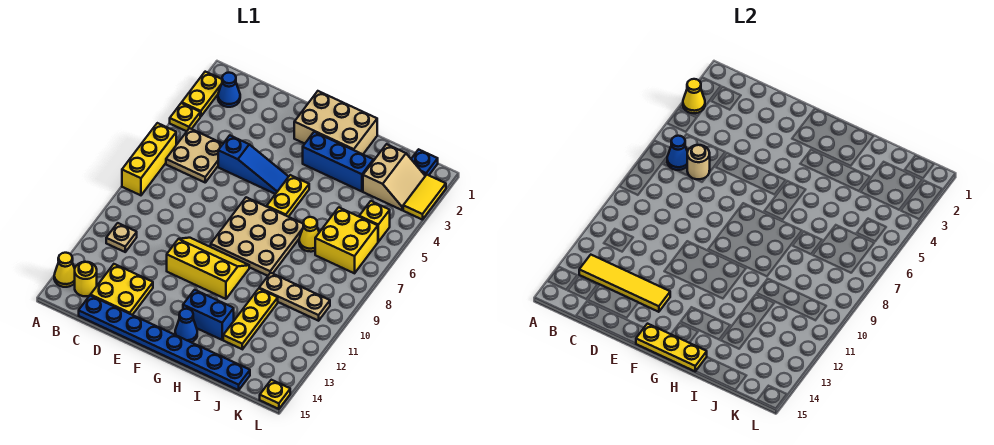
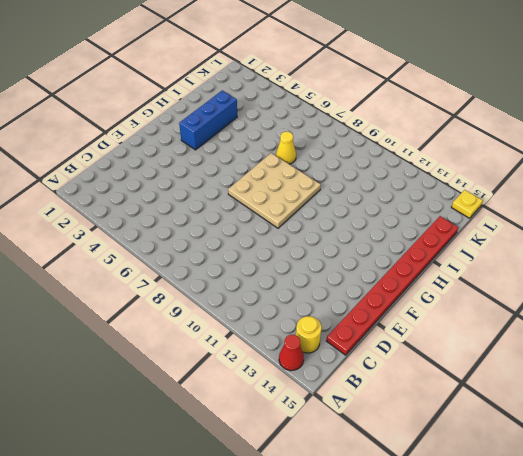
red cone A14 level 1 -> yellow cone A14 level 1
red plate C15:J15 level 1 -> blue plate C15:J15 level 1
none -> yellow plate A2:A3 level 1
none -> yellow plate A4 level 1
none -> yellow brick A6:A8 level 1
none -> blue cone B2 level 1

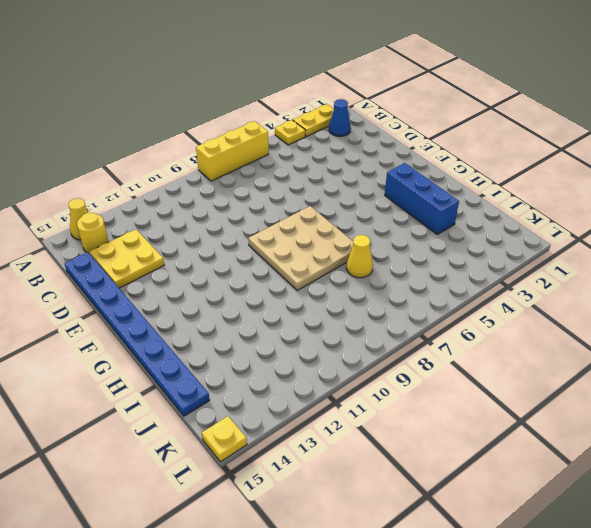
none -> tan plate B5:C6 level 1
none -> tan plate B11 level 1
none -> blue slope D5:F5 level 1 top D
none -> yellow slope E10:G11 level 1 top 11

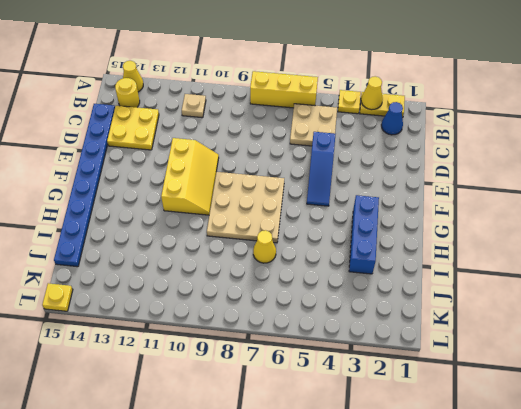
none -> tan brick F1:H2 level 1
none -> yellow plate G5:G6 level 1
none -> blue brick G13:H13 level 1
none -> blue cone G14 level 1

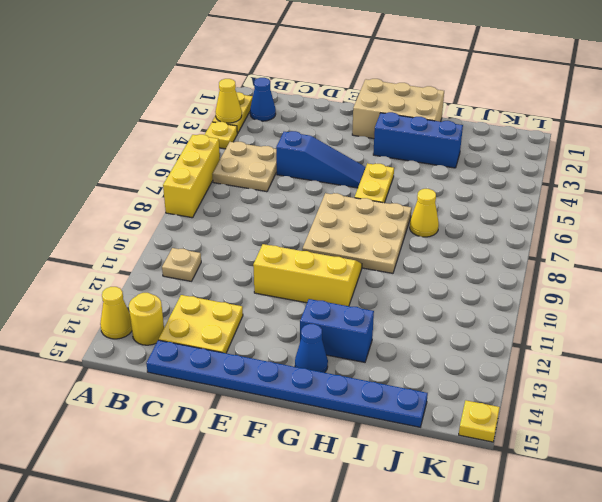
none -> tan plate I10:K10 level 1
none -> yellow plate I11:I13 level 1
none -> tan slope J2:K3 level 1 top J
none -> yellow brick J6:K7 level 1

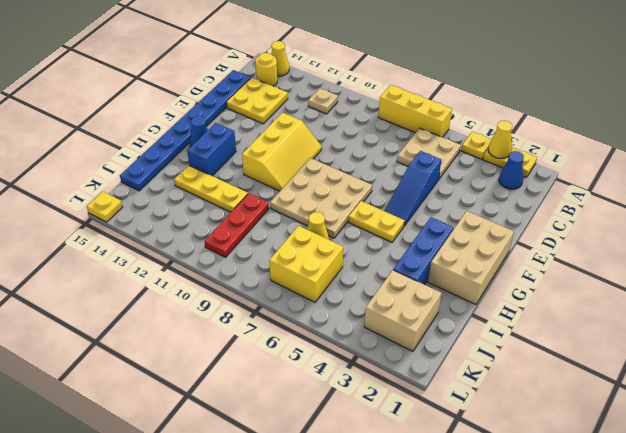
red plate I10:K10 level 1 -> tan plate I10:K10 level 1
tan brick J2:K3 level 1 -> tan slope J2:K3 level 1 top J
none -> blue plate K1 level 1
none -> yellow brick K5 level 1
none -> yellow tile L2:L3 level 1
none -> blue cone B6 level 2

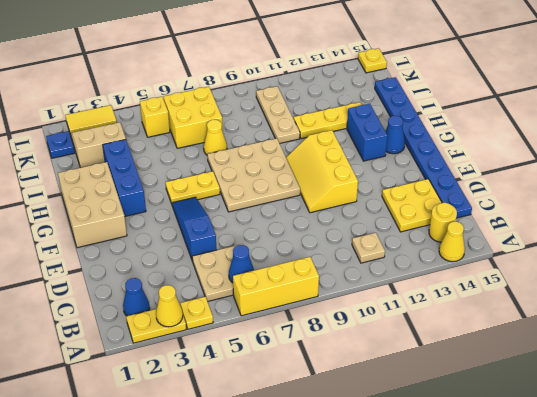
none -> yellow tile B13:E13 level 2
none -> tan round brick C6 level 2
none -> yellow plate F15:H15 level 2

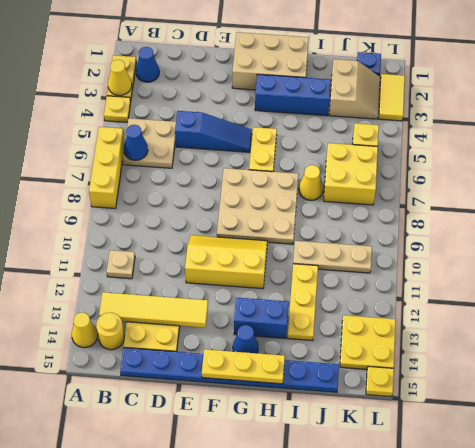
yellow plate K13:L14 level 1 -> none
none -> tan round brick C6 level 2

